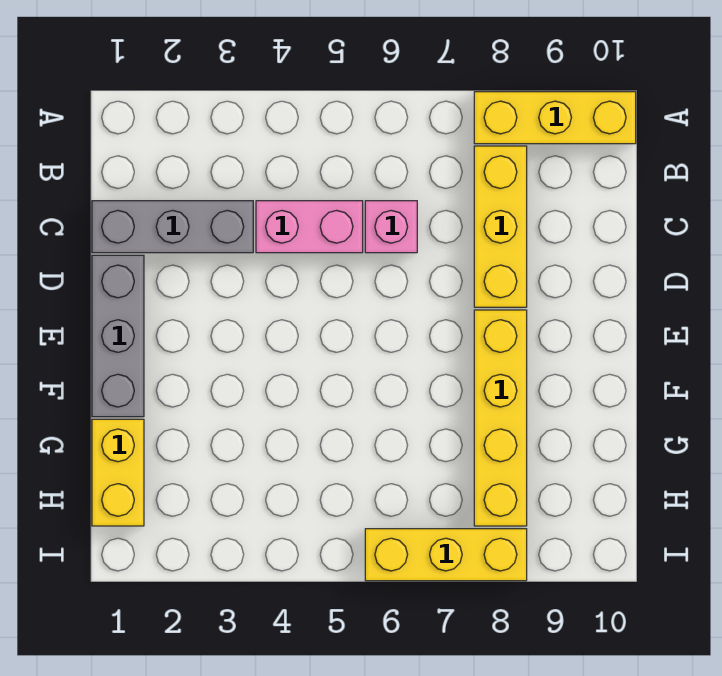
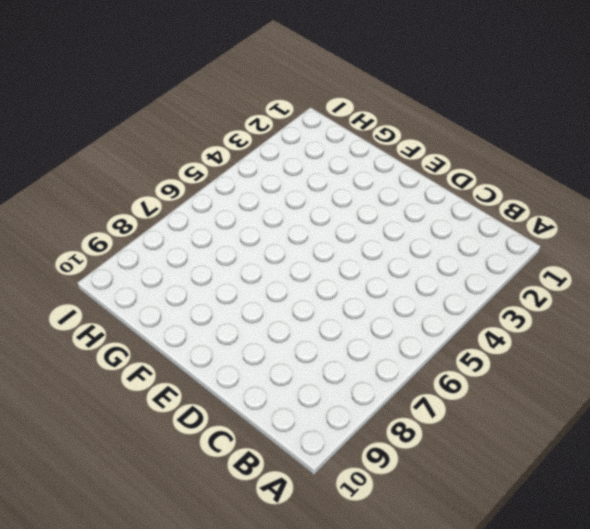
none -> yellow brick A8:A10 level 1
none -> yellow brick B8:D8 level 1

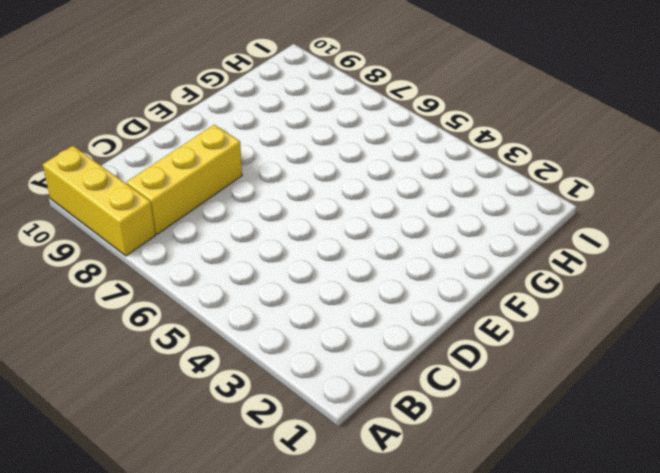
none -> grey brick C1:C3 level 1
none -> pink brick C4:C5 level 1

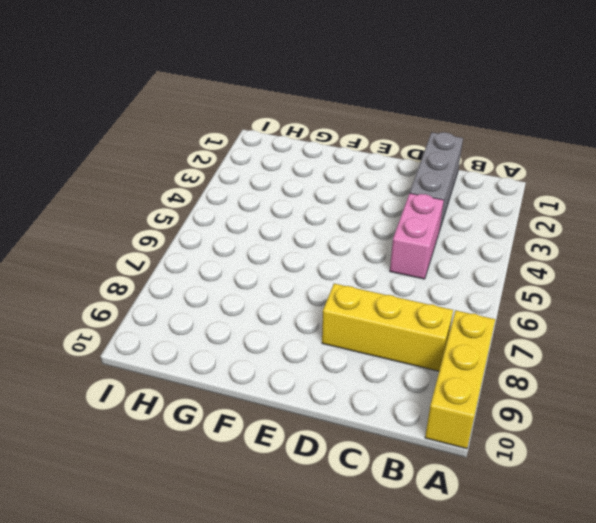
none -> pink brick C6 level 1
none -> grey brick D1:F1 level 1

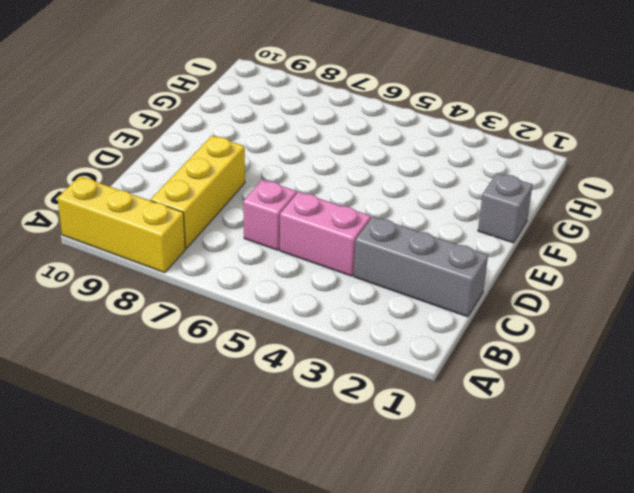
grey brick F1 level 1 -> grey brick D1:F1 level 1
none -> yellow brick E8:H8 level 1
none -> yellow brick G1:H1 level 1

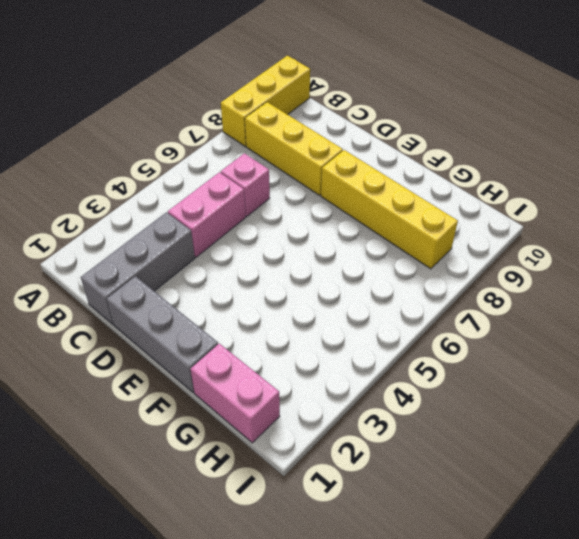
pink brick G1:H1 level 1 -> yellow brick G1:H1 level 1
none -> yellow brick I6:I8 level 1

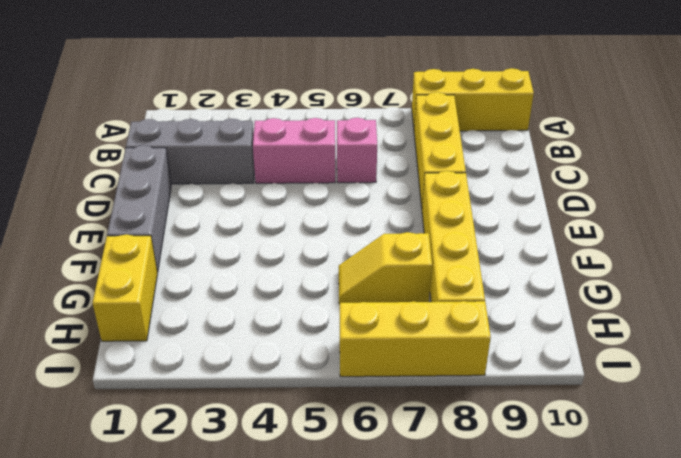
yellow slope G6:G7 level 1 top 7 -> none

